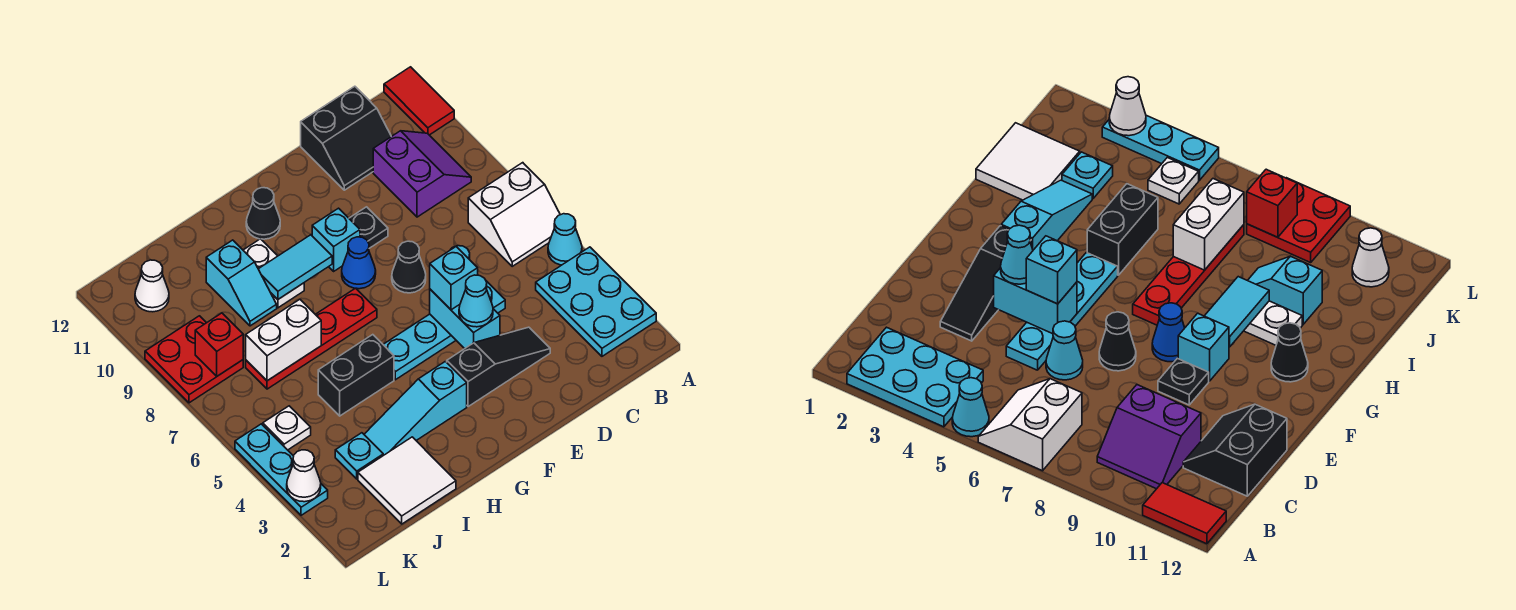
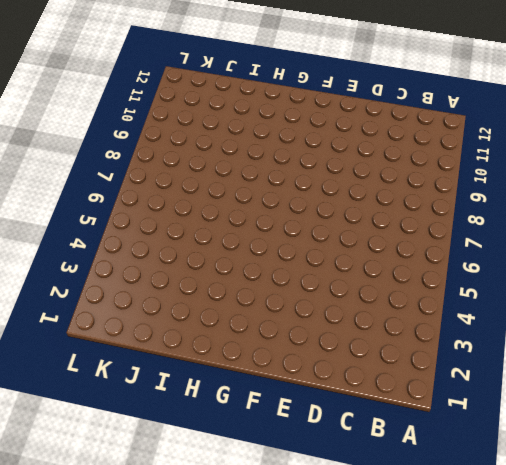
none -> cyan plate A2:B4 level 1
none -> cyan cone A5 level 1
none -> white slope A6:B7 level 1 top 7
none -> red tile A11:A12 level 1

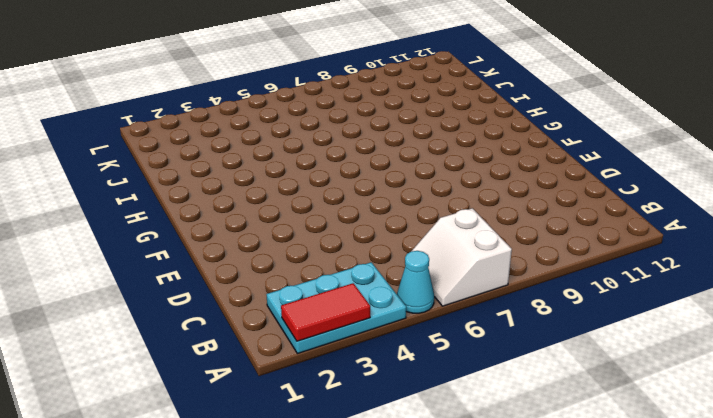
red tile A2:A3 level 2 -> red tile A11:A12 level 1
none -> purple slope B9:C10 level 1 top C
none -> black slope C11:D12 level 1 top 12
none -> black slope D3:F3 level 1 top F
none -> cyan plate D5:G5 level 1

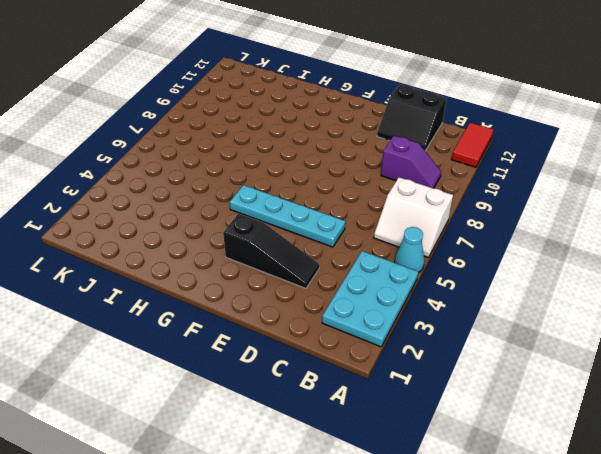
purple slope B9:C9 level 1 top C -> purple slope B9:C10 level 1 top C
none -> cyan cone D6 level 1
none -> black cone E7 level 1
none -> black plate E9 level 1
none -> blue cone F8 level 1

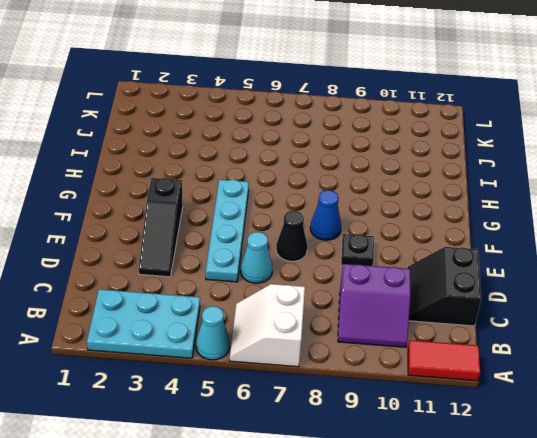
none -> cyan brick F9 level 1
none -> cyan slope G3:I3 level 1 top G
none -> red plate G7:J7 level 1
none -> black cone G11 level 1

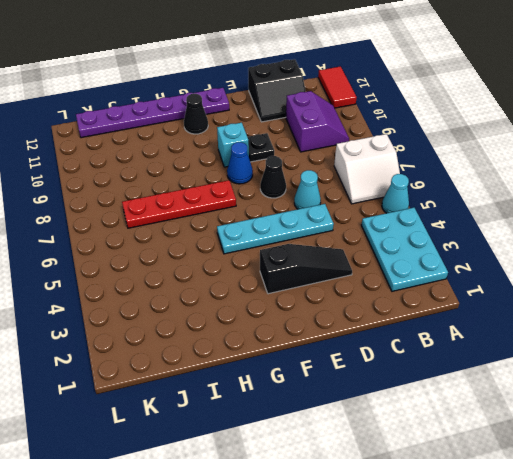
purple plate F12:K12 level 1 -> none
none -> cyan slope G3:I3 level 1 top G
none -> black brick H5:I5 level 1
none -> white plate H9:H10 level 1
none -> white tile I1:J2 level 1

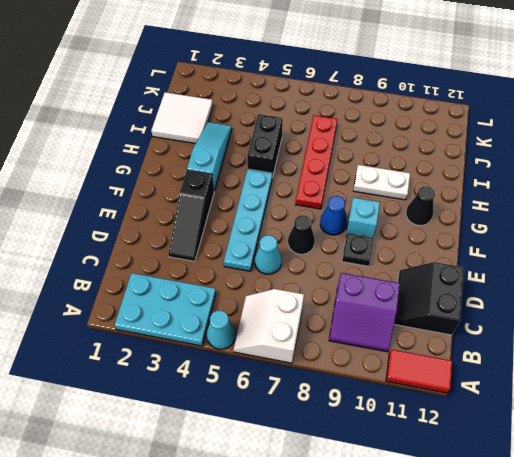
none -> cyan slope I9:I10 level 1 top 10
none -> cyan plate J3 level 1
none -> white plate K5 level 1
none -> red plate K8:L9 level 1

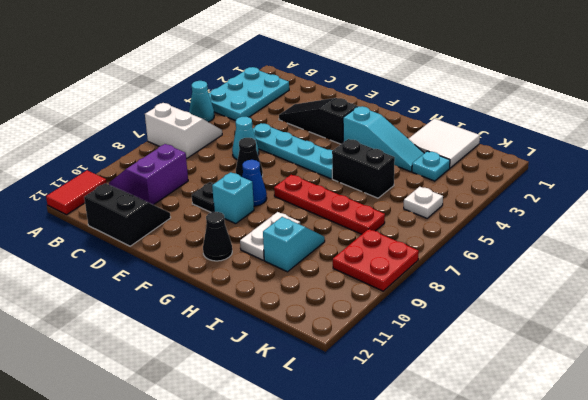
none -> white cone K11 level 1
none -> cyan plate L3:L5 level 1
none -> cyan brick E4:E5 level 2
none -> cyan tile G9:H9 level 2

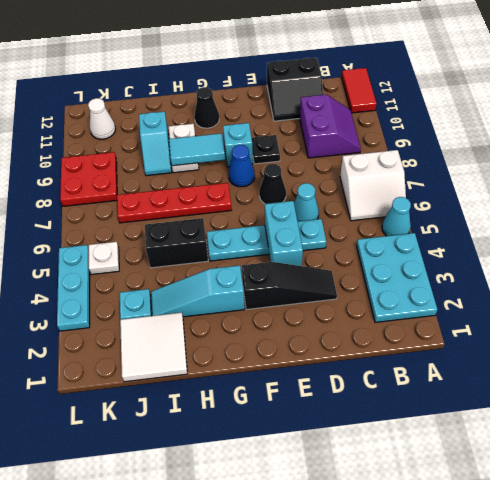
none -> white brick I7:J7 level 2
none -> red brick K8 level 2
none -> white cone L3 level 2
none -> cyan cone E4 level 3

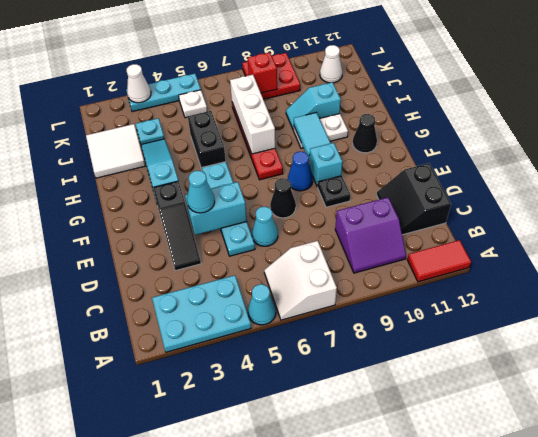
white brick H7:J7 level 2 -> white brick I7:J7 level 2
none -> cyan brick E5 level 3

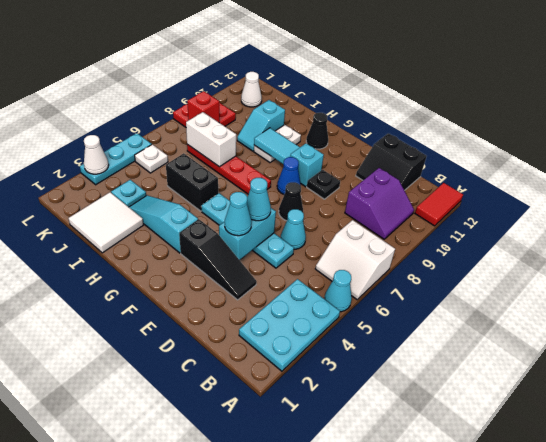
cyan cone E5 level 3 -> cyan brick E5 level 3

